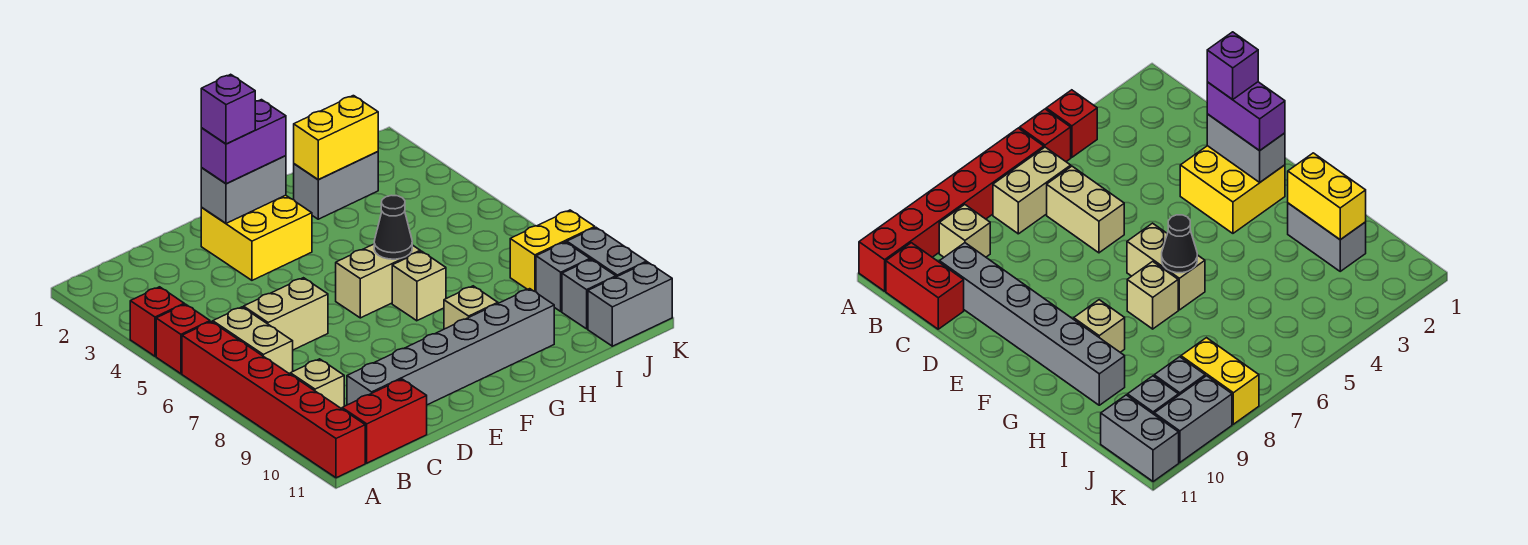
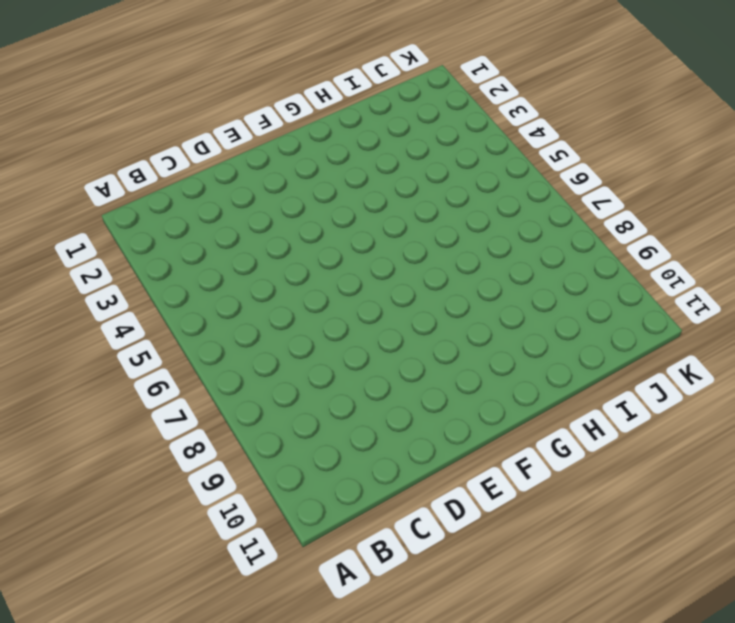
none -> red brick A4 level 1
none -> red brick A5 level 1
none -> red brick A6:A11 level 1

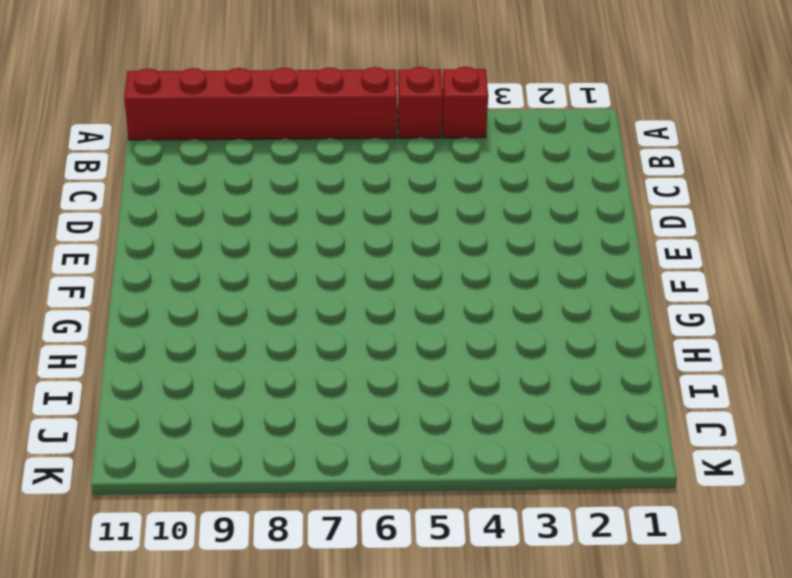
none -> tan brick B6:B7 level 1
none -> tan brick B9 level 1
none -> red brick B11:C11 level 1

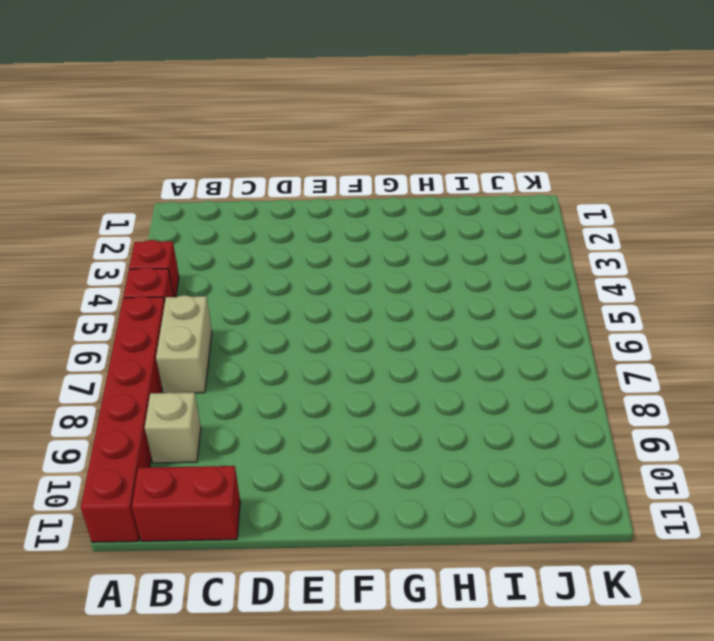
none -> tan brick C6:D6 level 1
none -> grey brick C10:H10 level 1
none -> yellow brick E2:F3 level 1

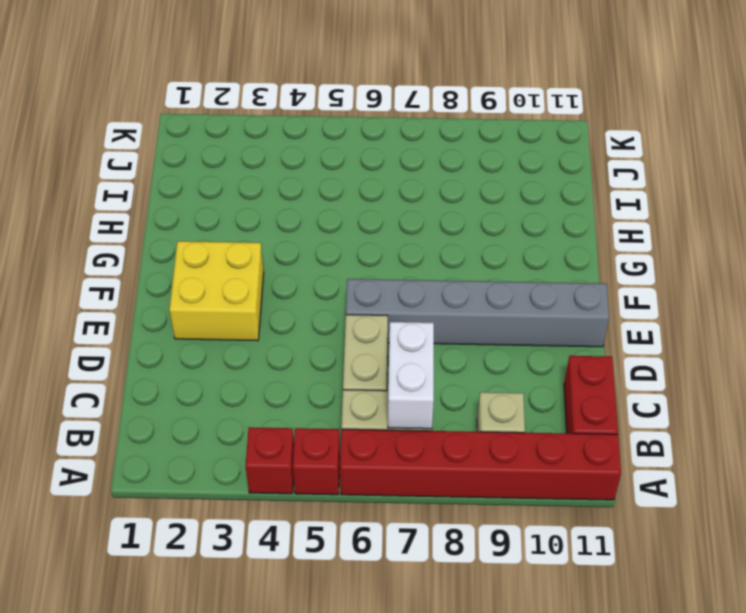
white brick B7:C7 level 2 -> none
grey brick E6:E11 level 1 -> grey brick C10:H10 level 1
none -> tan brick F6:G6 level 1
none -> tan brick G7 level 1
none -> tan brick G9 level 1

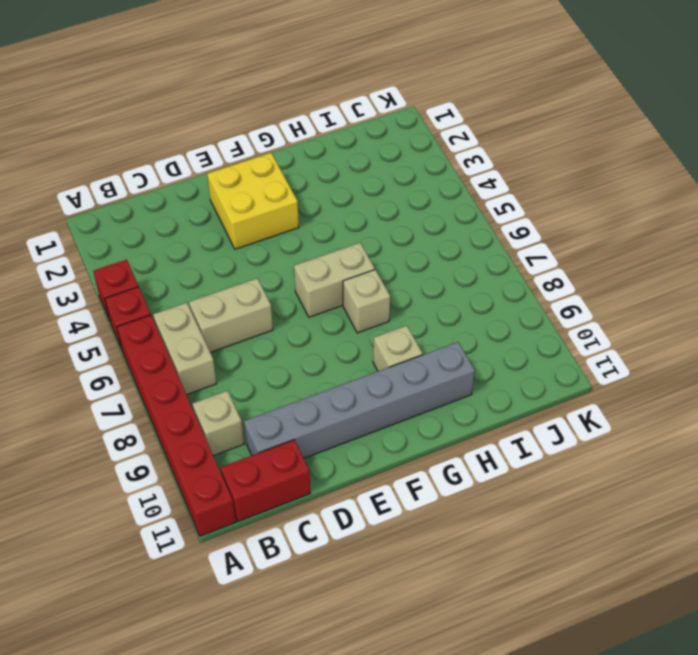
none -> grey brick H2:I2 level 1
none -> yellow brick J8:K8 level 1
none -> grey brick J9 level 1

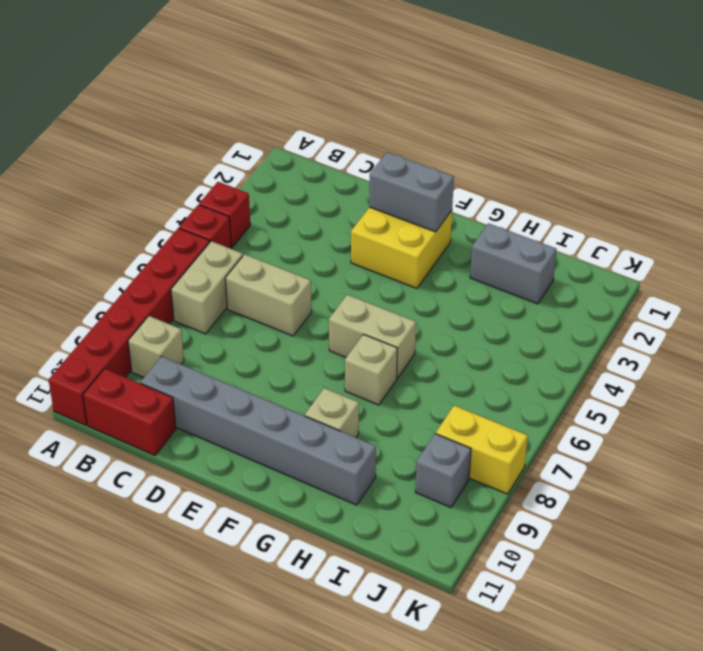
none -> grey brick J10 level 1
none -> grey brick J11:K11 level 1
none -> grey brick K9:K10 level 1

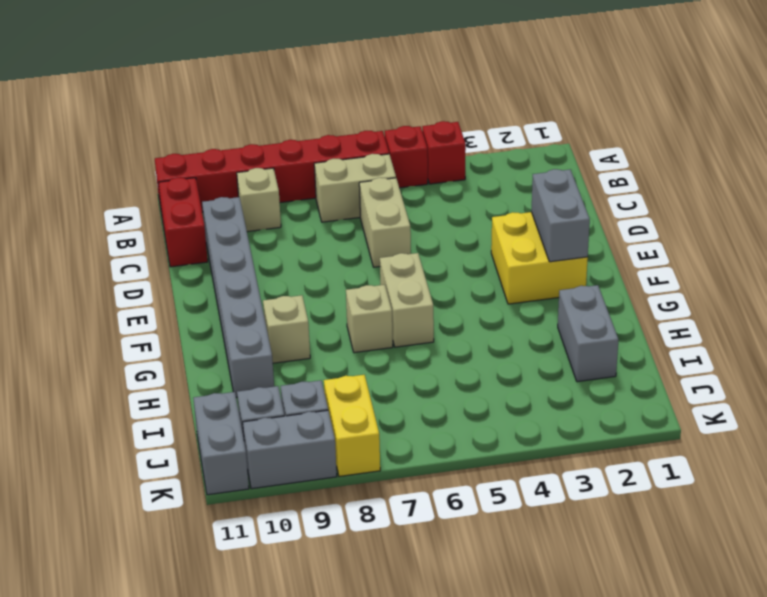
none -> black cone G6 level 2
none -> yellow brick H2:I2 level 2
none -> purple brick E2:F2 level 3

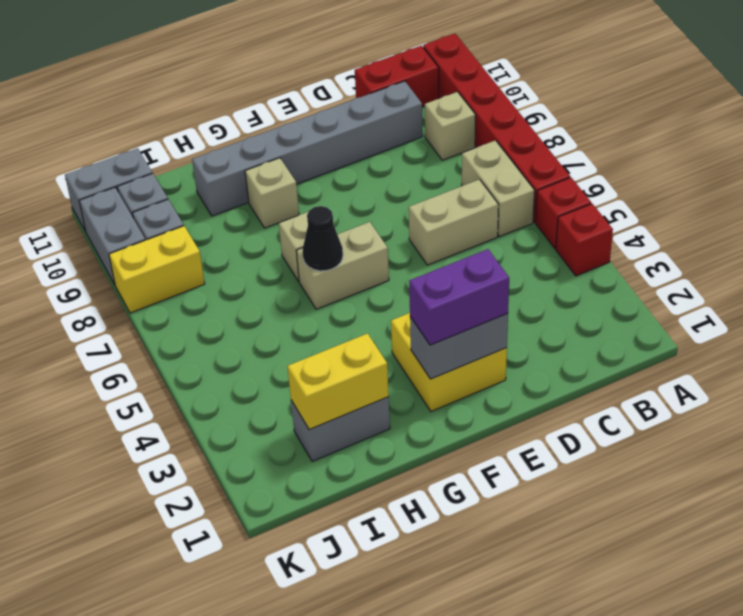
none -> purple brick E2 level 4

